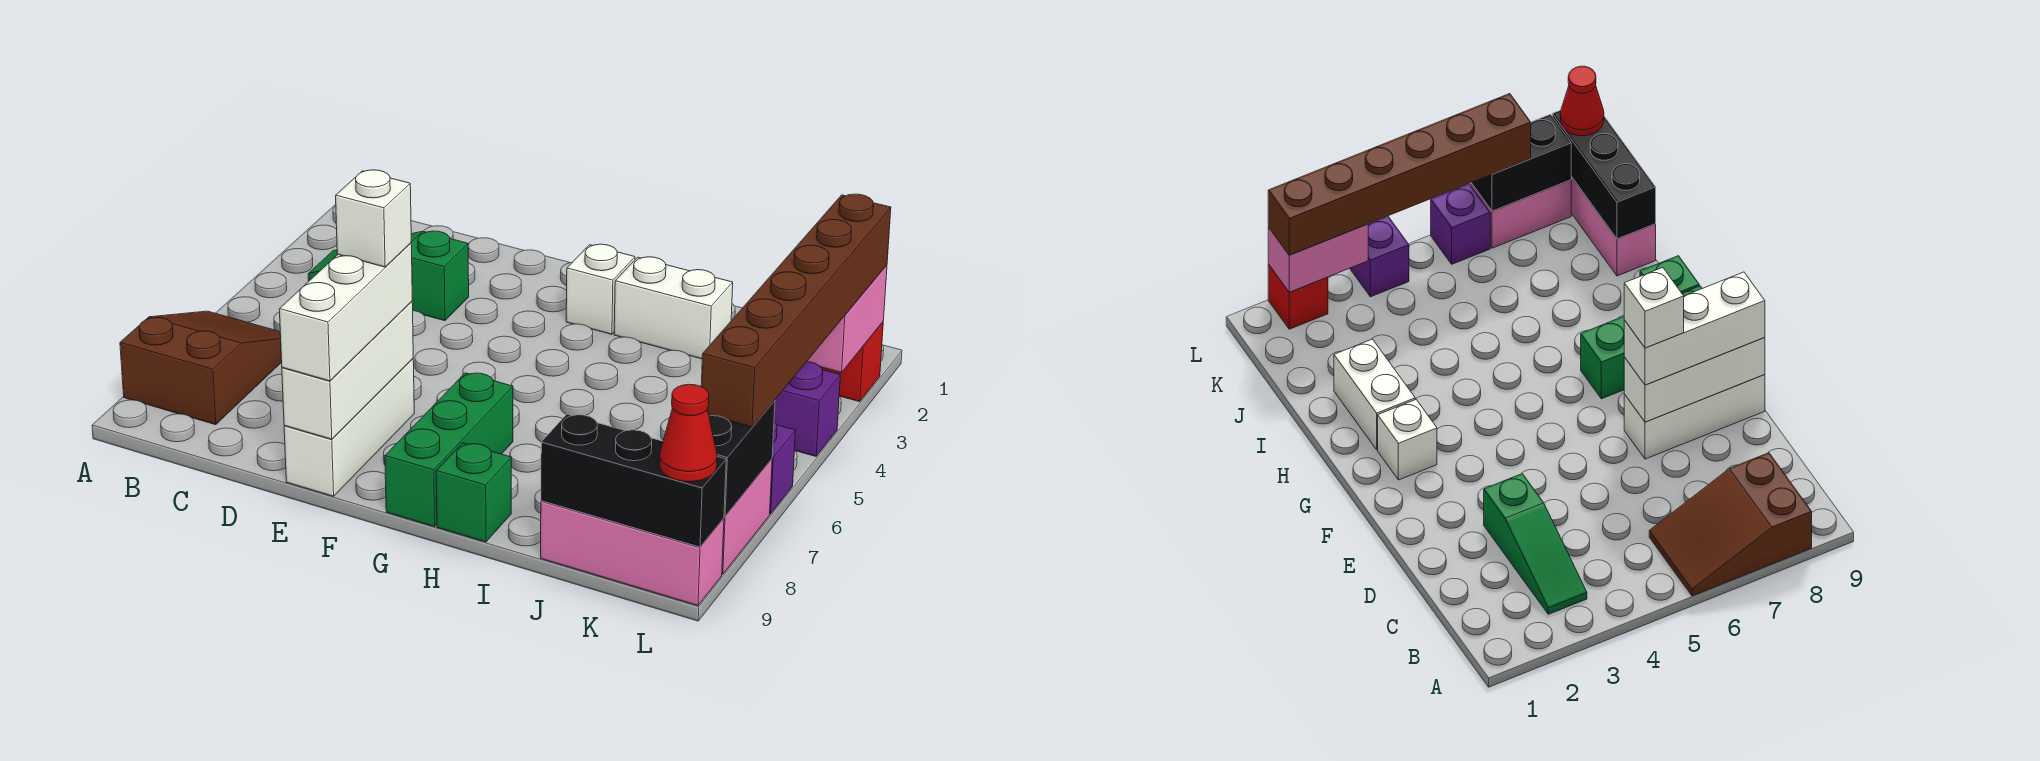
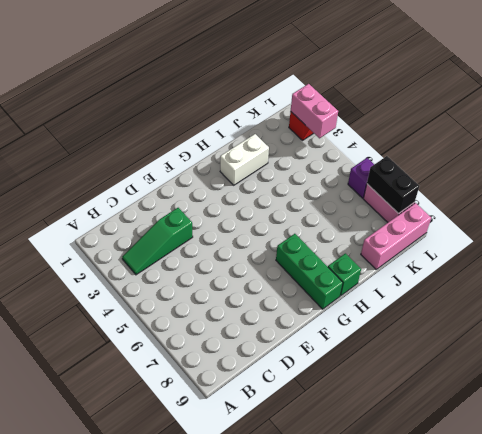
none -> brown slope A6:B8 level 1 top 8
none -> white brick E7:E9 level 1
none -> white brick G2 level 1

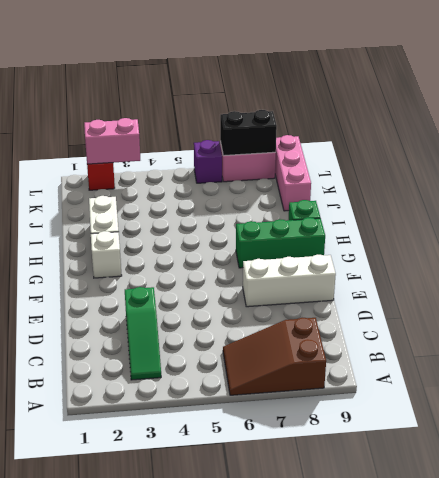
none -> purple brick L4 level 1
none -> white brick E7:E9 level 2
none -> black brick J9:L9 level 2

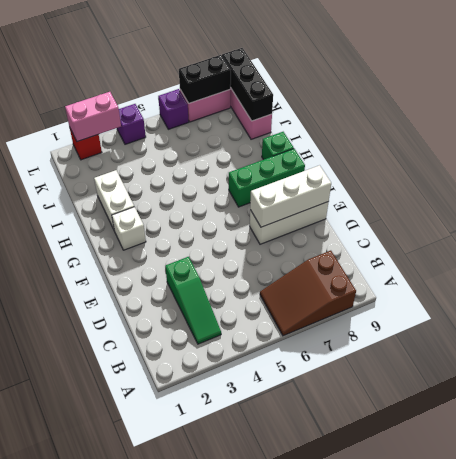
none -> white brick E7:E9 level 3
none -> brown brick L2:L7 level 3
none -> red cone L9 level 3

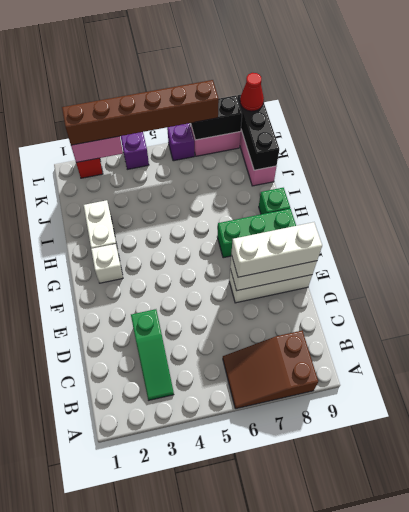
none -> white brick E7 level 4

